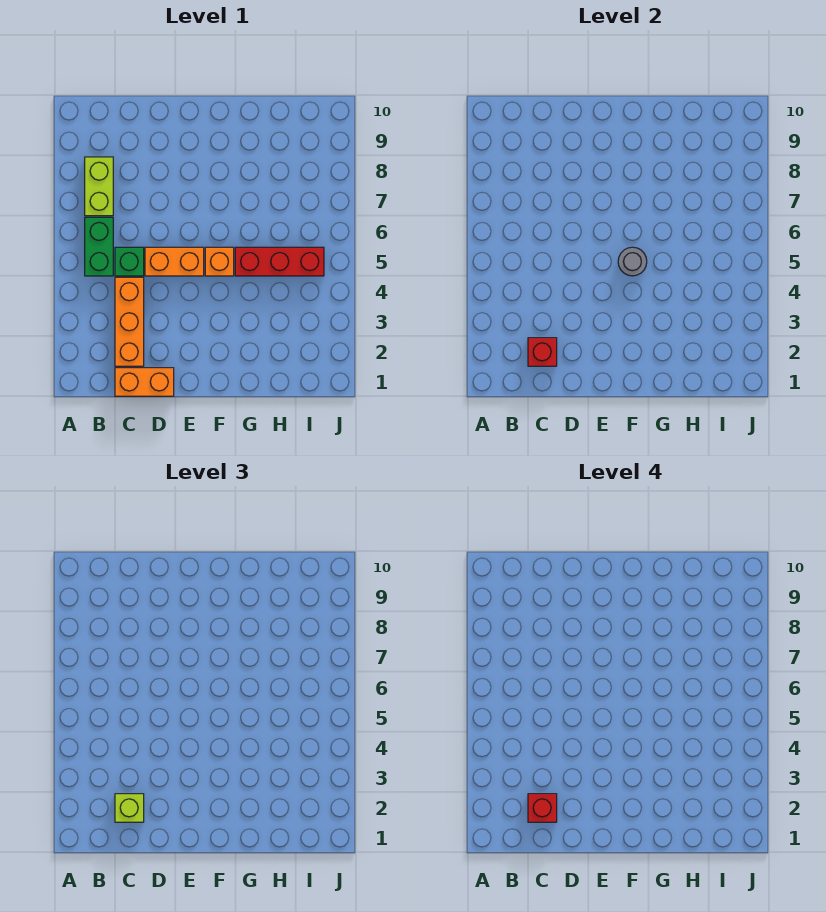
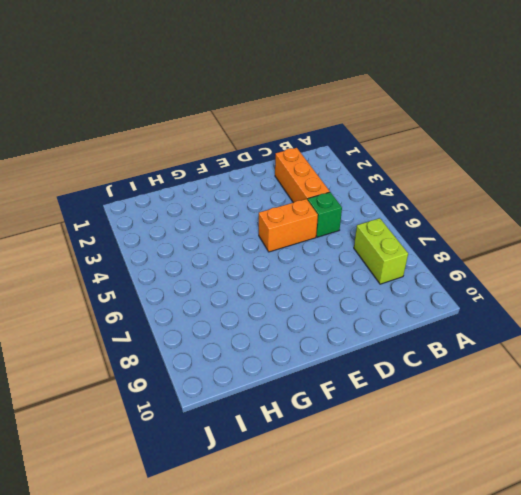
none -> green brick B5:B6 level 1
none -> orange brick C1:D1 level 1
none -> orange brick F5 level 1

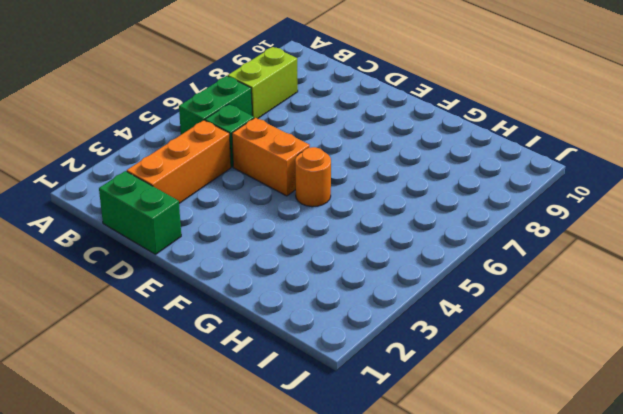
green brick C1:D1 level 1 -> orange brick C1:D1 level 1
orange round brick F5 level 1 -> orange brick F5 level 1
none -> red brick G5:I5 level 1
none -> red brick C2 level 2
none -> grey round brick F5 level 2

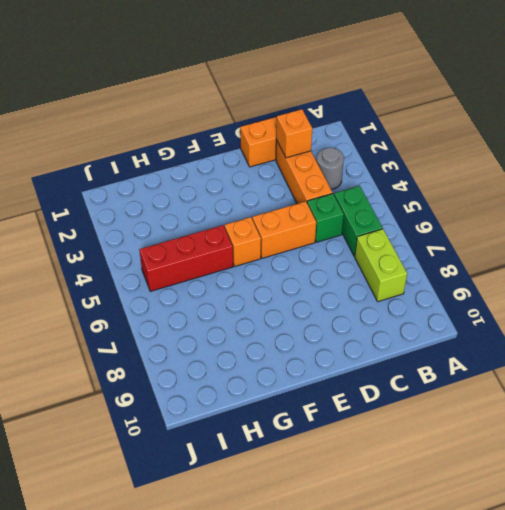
grey round brick B3 level 1 -> grey round brick F5 level 2
orange brick C2 level 2 -> red brick C2 level 2
none -> lime brick C2 level 3
none -> red brick C2 level 4

